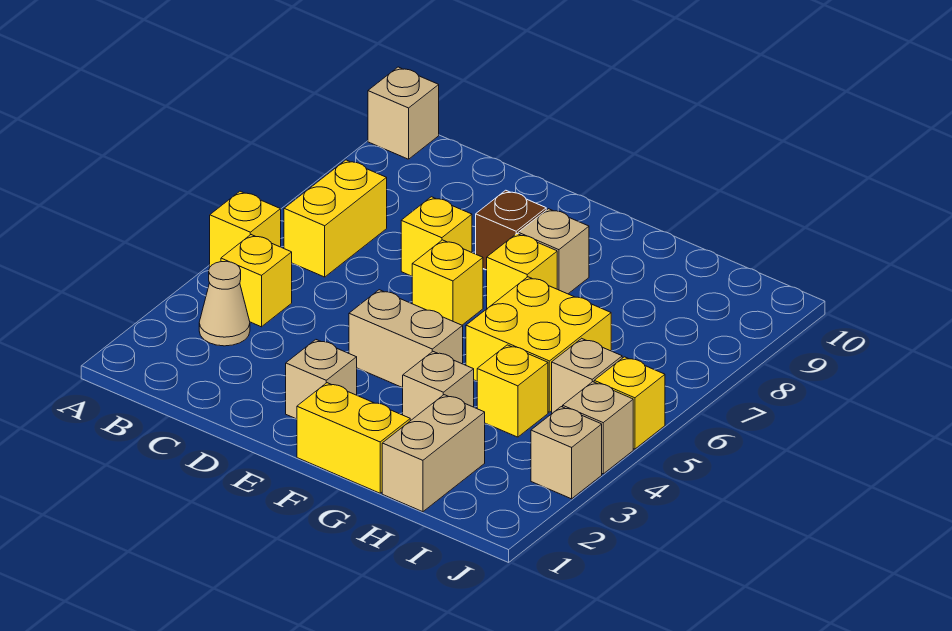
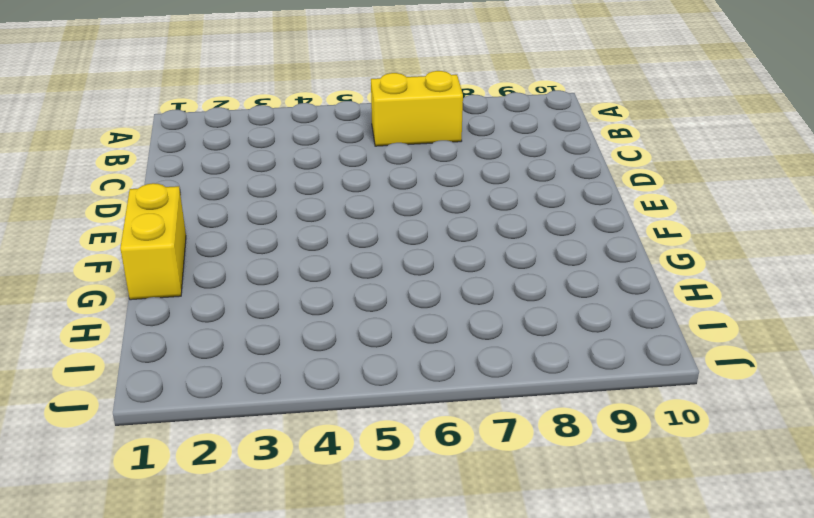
none -> yellow brick A5 level 1
none -> tan brick A10 level 1
none -> tan cone B3 level 1

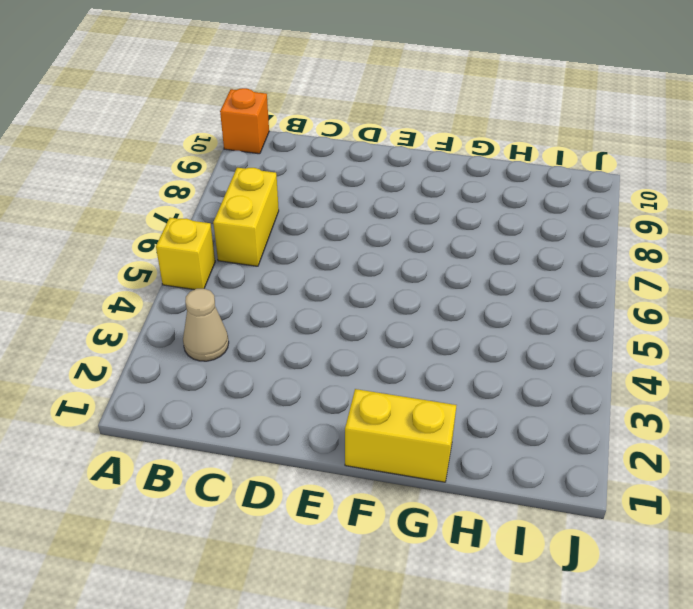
orange brick A10 level 1 -> tan brick A10 level 1
none -> yellow brick B4 level 1
none -> yellow brick D7 level 1
none -> tan brick E2 level 1

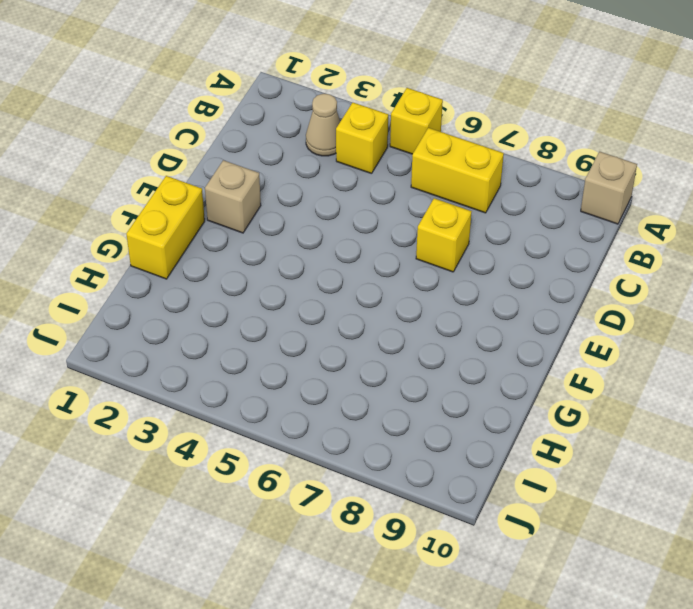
none -> tan brick E4:F4 level 1
none -> yellow brick E6 level 1
none -> brown brick E8 level 1

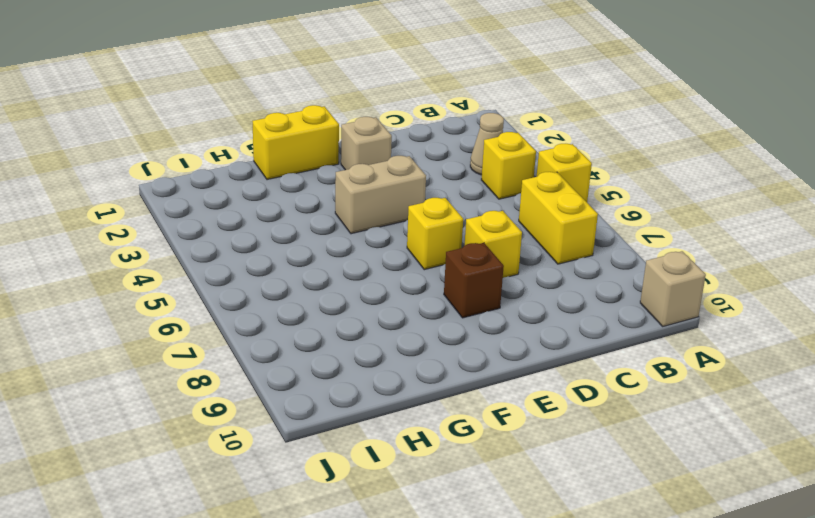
none -> yellow brick F7 level 1
none -> tan brick F8 level 1
none -> tan brick G3 level 1

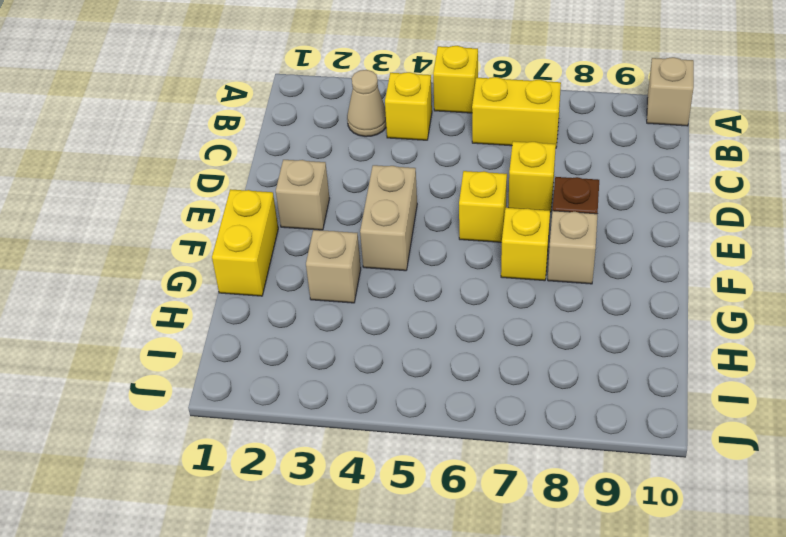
none -> yellow brick G5:H6 level 1
none -> tan brick H1:H2 level 1
none -> yellow brick H4 level 1

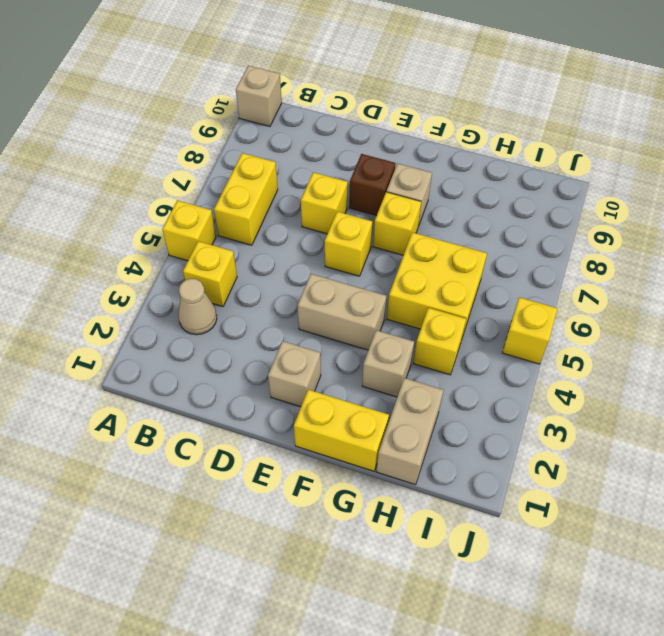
none -> tan brick I5 level 1
none -> tan brick J3 level 1
none -> tan brick J4 level 1

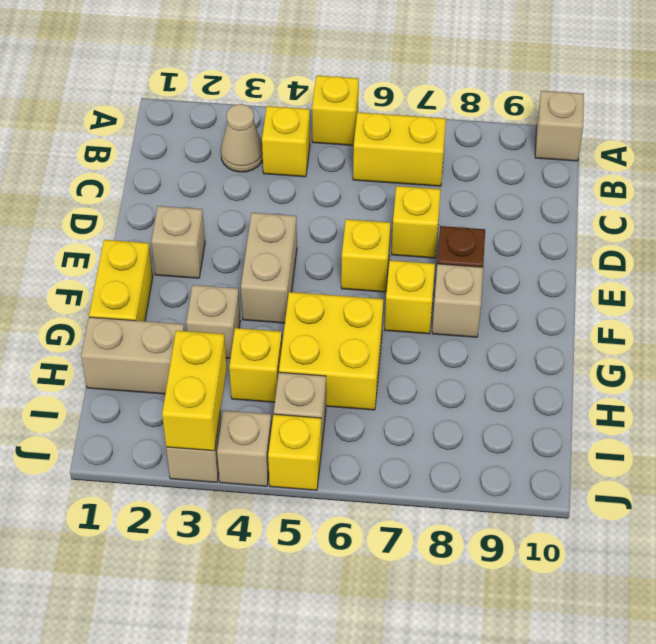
yellow brick I3:J3 level 2 -> none

